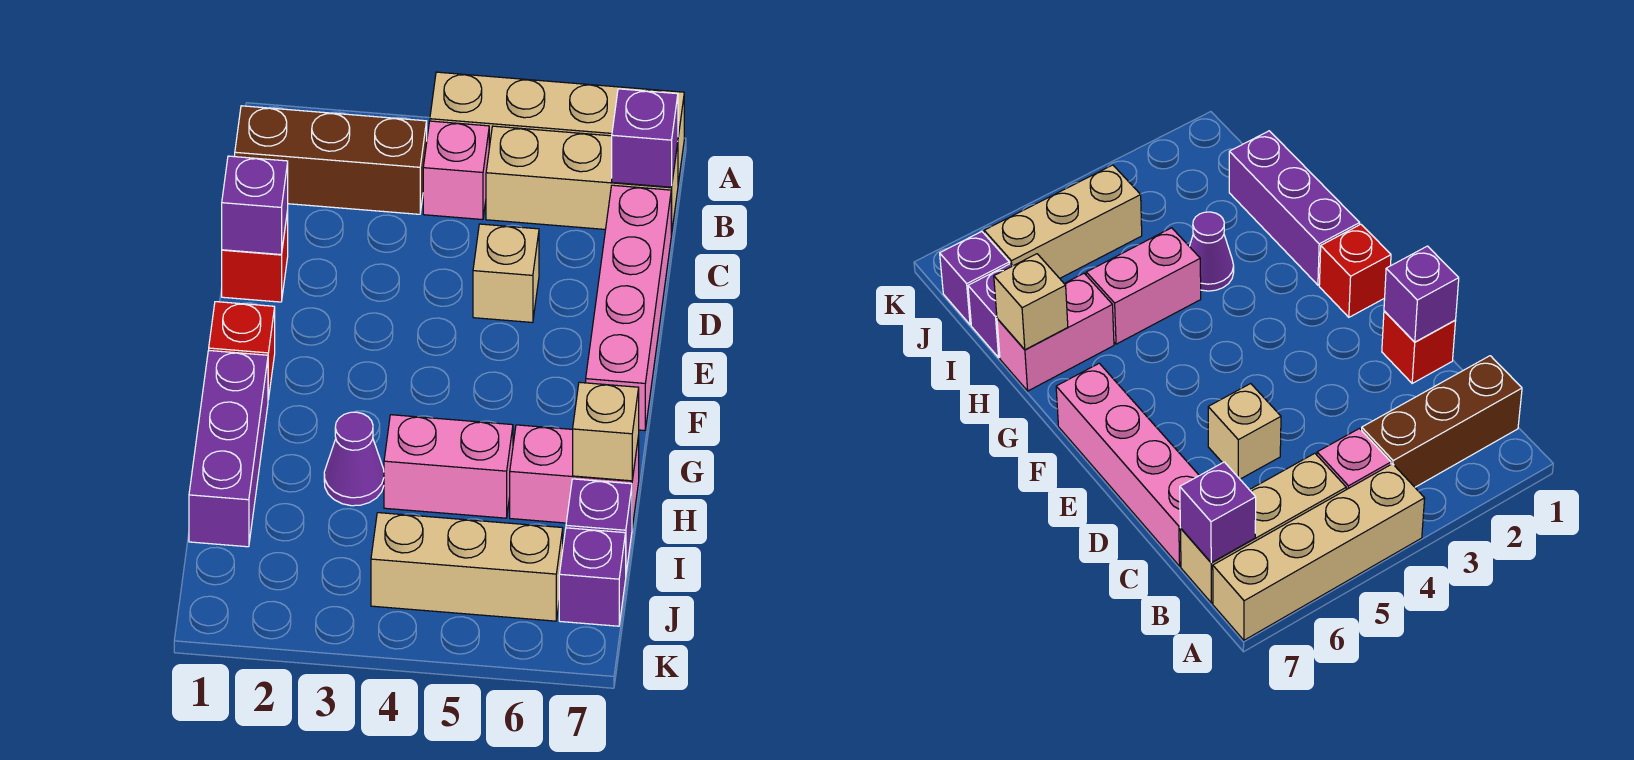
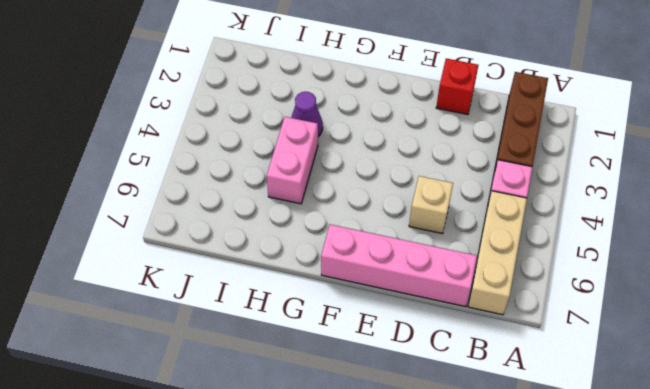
none -> tan brick A4:A7 level 1
none -> red brick F1 level 1
none -> purple brick G1:I1 level 1

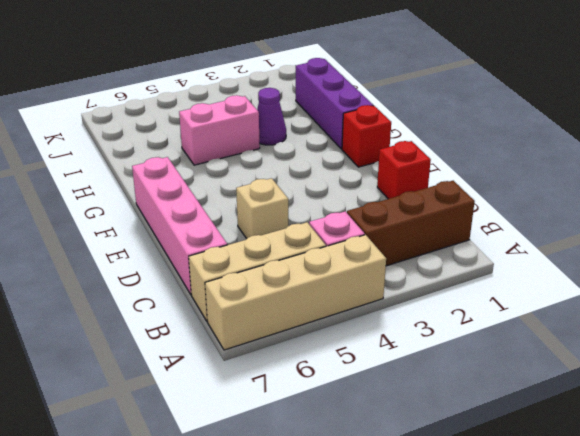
none -> pink brick H6:H7 level 1
none -> purple brick I7 level 1
none -> tan brick J4:J6 level 1

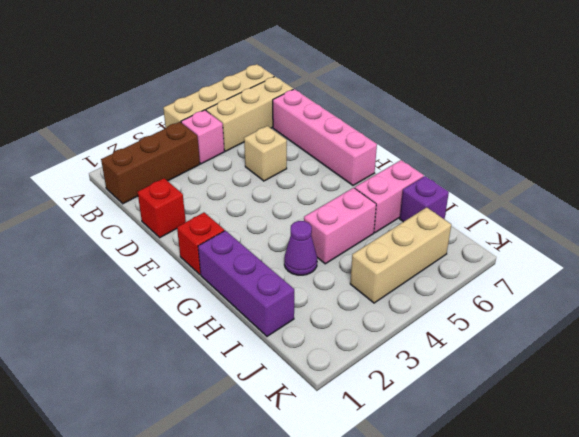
none -> purple brick J7 level 1
none -> purple brick B7 level 2
none -> purple brick D1 level 2

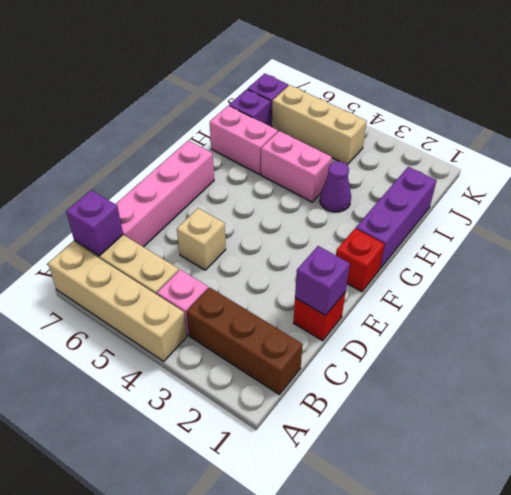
none -> tan brick H7 level 2

